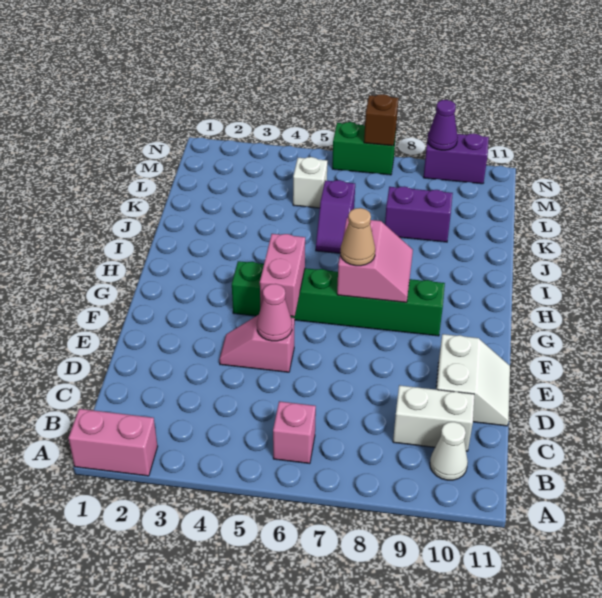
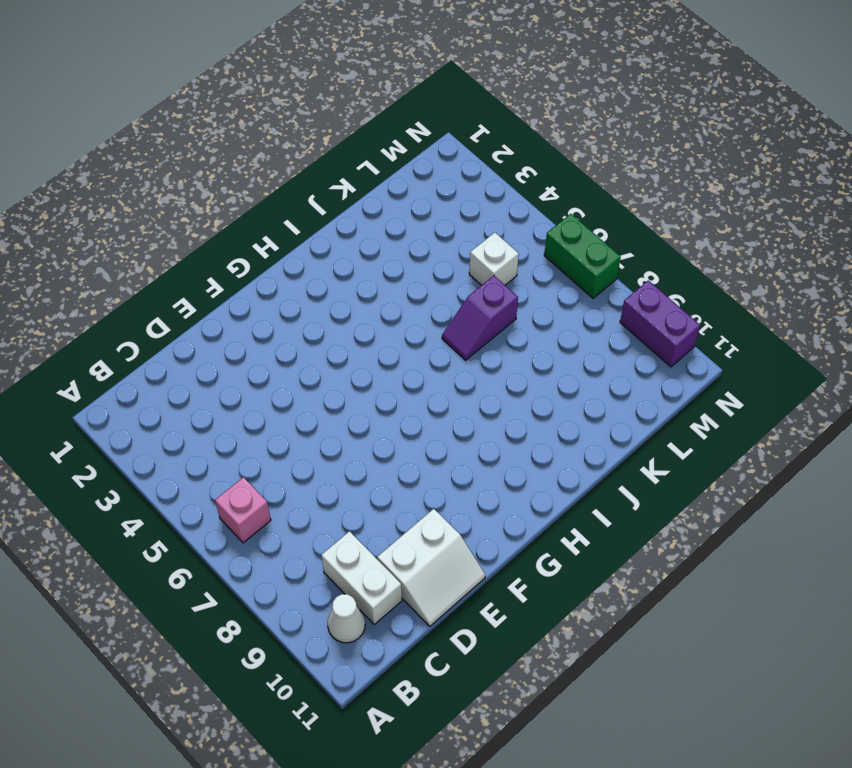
none -> pink brick A1:A2 level 1
none -> pink slope E4:E5 level 1 top 5
none -> green brick G4:G9 level 1

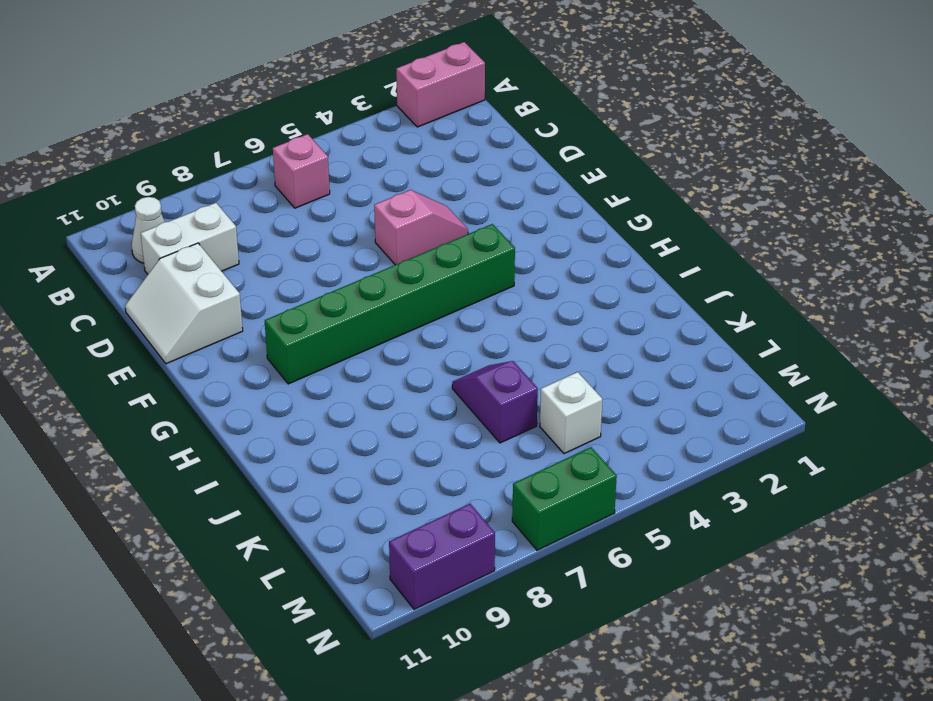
none -> purple brick K8:K9 level 1
none -> pink cone E5 level 2
none -> pink brick F5:G5 level 2

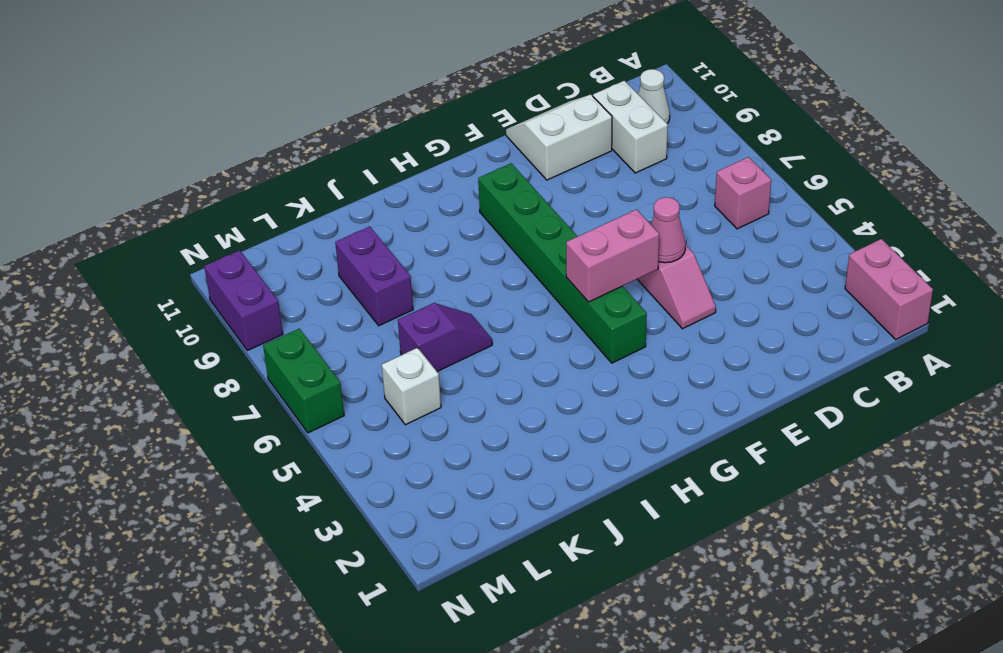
none -> pink slope G7:H8 level 2 top 7
none -> brown brick N7 level 2
none -> purple cone N9 level 2

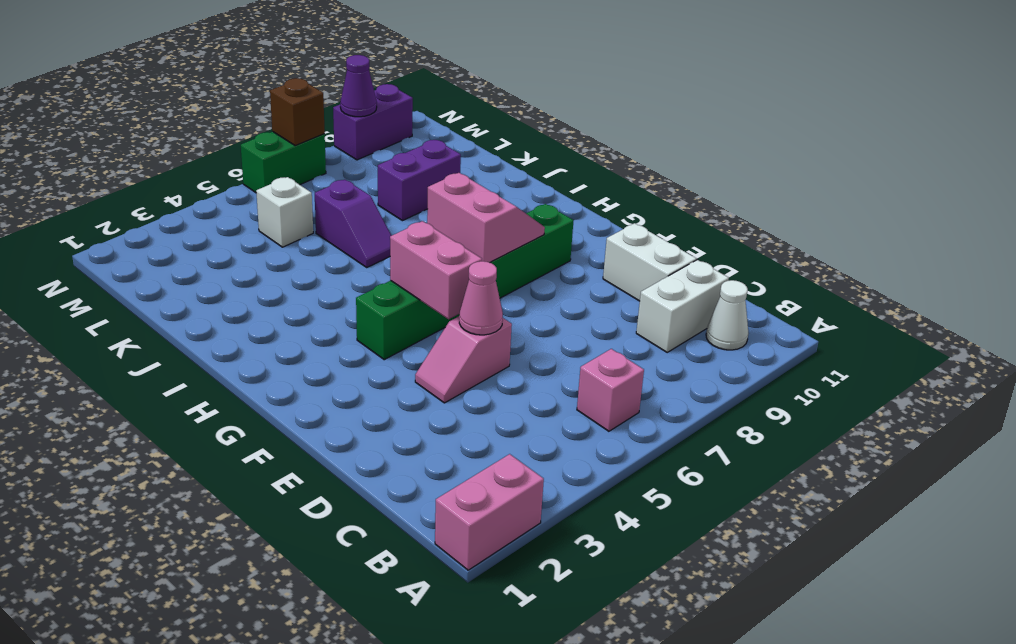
none -> tan cone G7 level 3

